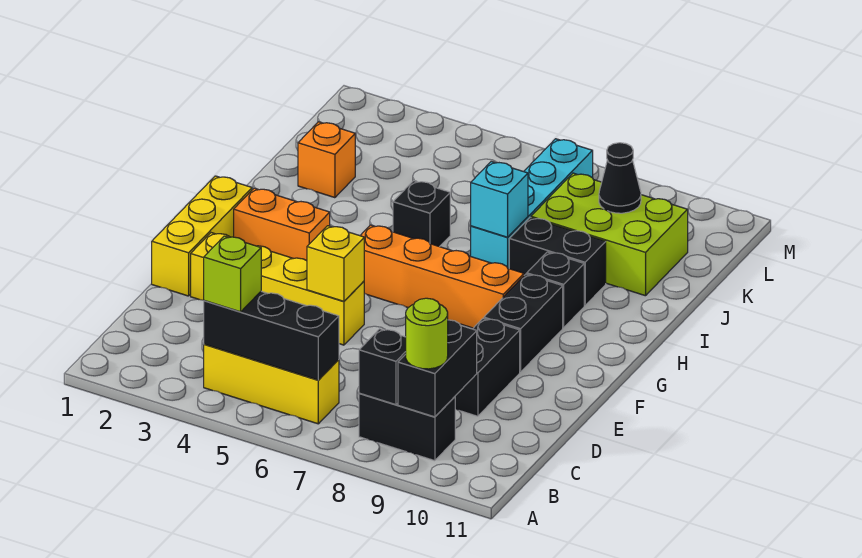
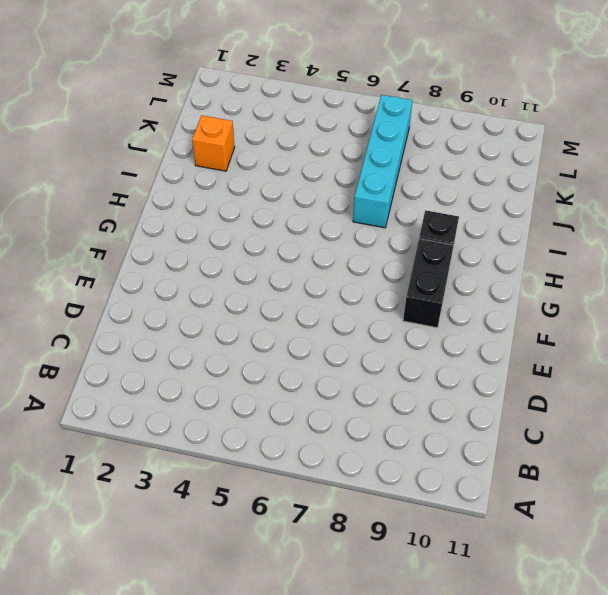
none -> yellow brick B4:B6 level 1
none -> black brick B8:B9 level 1
none -> black brick D9:E9 level 1

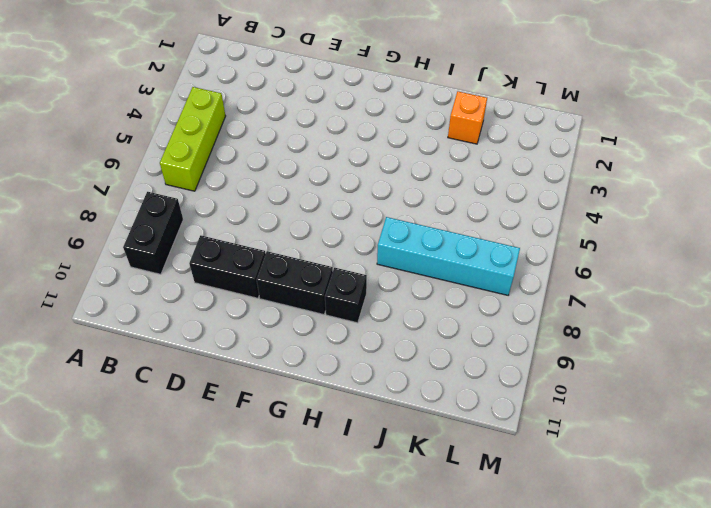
lime brick B4:B6 level 1 -> yellow brick B4:B6 level 1
none -> yellow brick E1:G1 level 1
none -> yellow brick E2:E5 level 1
none -> orange brick G2:G3 level 1

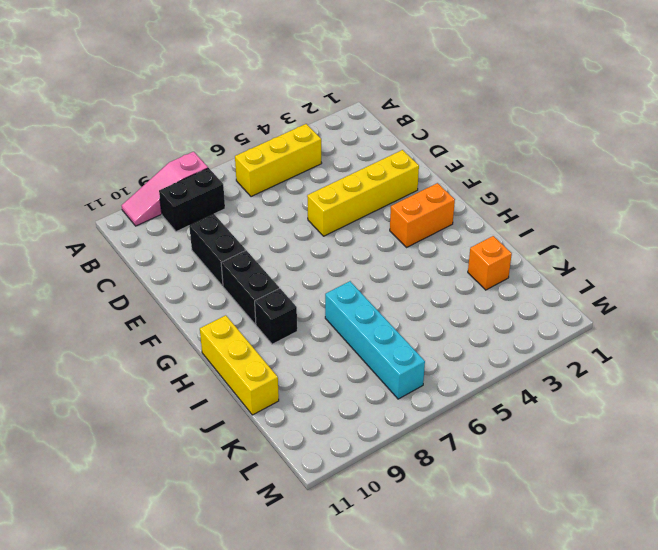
pink slope A8:A10 level 1 top 8 -> none
yellow brick H11:J11 level 1 -> yellow brick E1:G1 level 1
none -> orange brick G5:G8 level 1
none -> black brick I5 level 1
none -> black brick I8:I9 level 1

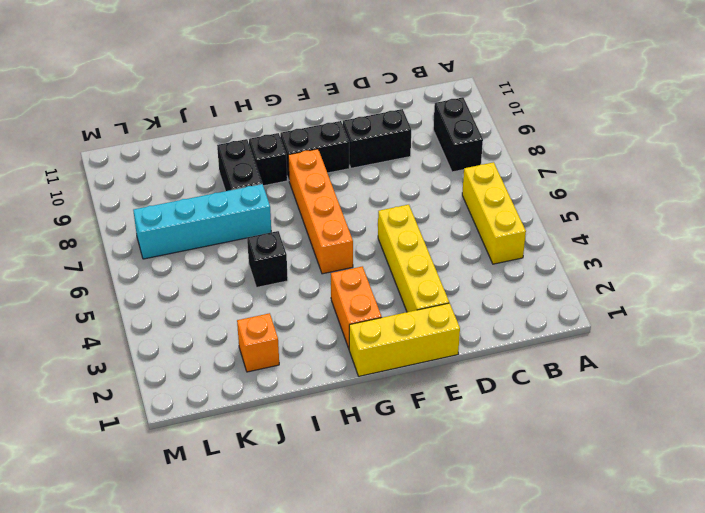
none -> lime brick J8:K10 level 1
none -> black brick B4:B6 level 2
none -> black brick B8 level 2

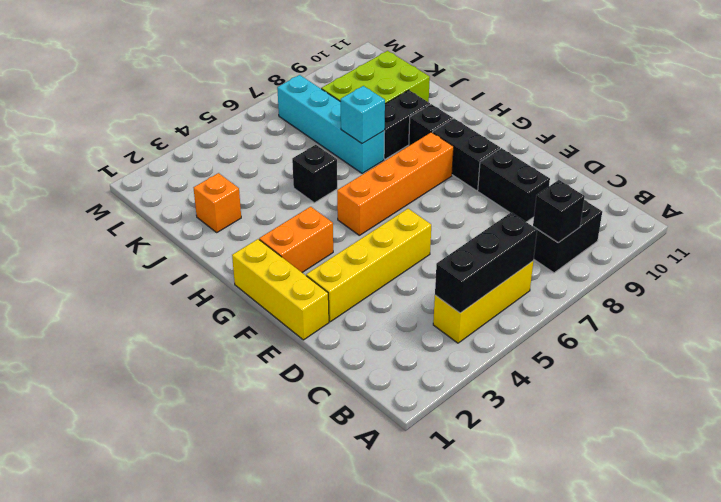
none -> black brick B9:C9 level 2
none -> yellow brick E5 level 2
none -> black cone K9 level 2

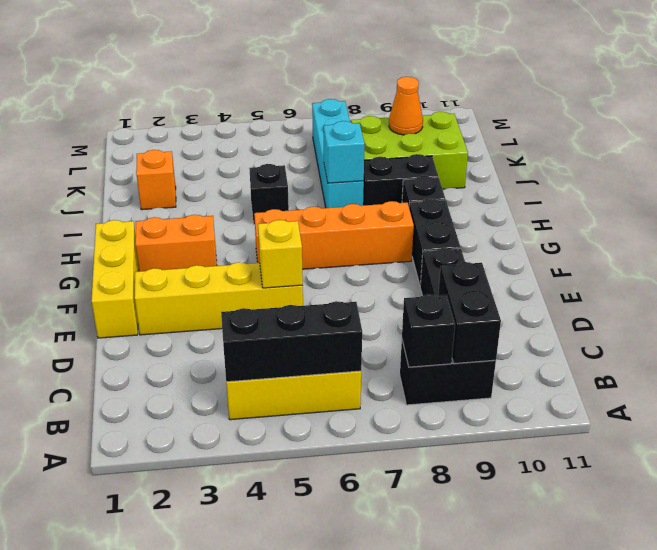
orange cone K9 level 2 -> black cone K9 level 2
none -> lime brick B4 level 3
none -> lime round brick B9 level 3

